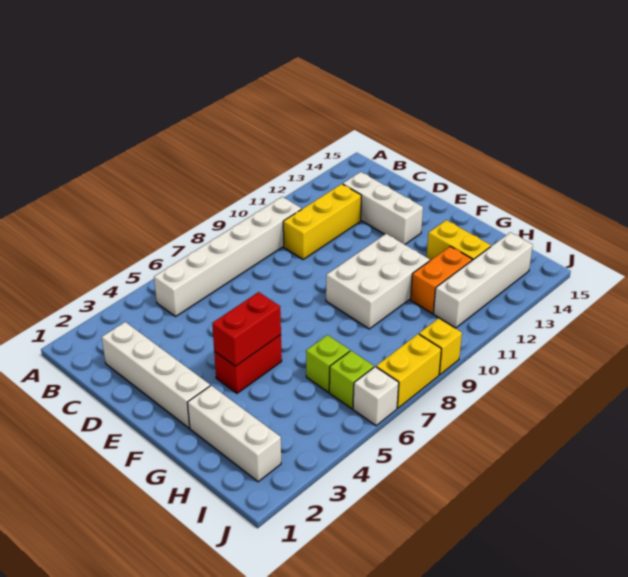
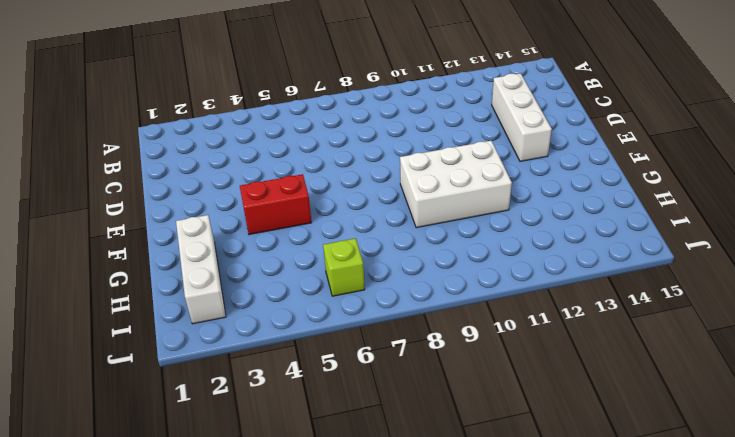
none -> white brick B5:B10 level 1
none -> white brick C2:F2 level 1
none -> yellow brick C10:C12 level 1

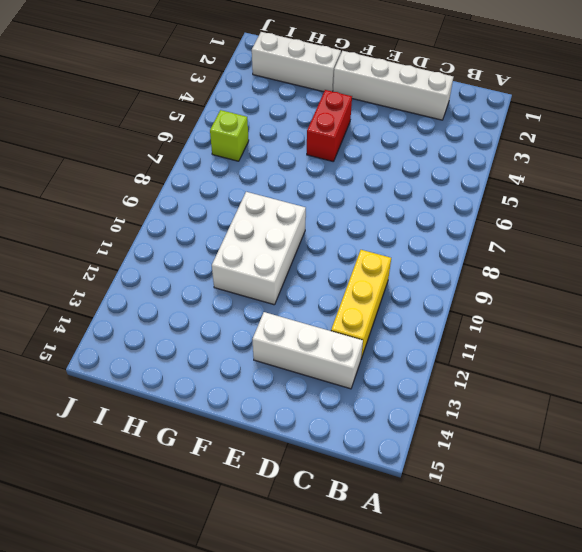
none -> white brick B5:B10 level 1
none -> yellow brick G13:H13 level 1
none -> lime brick H6 level 1

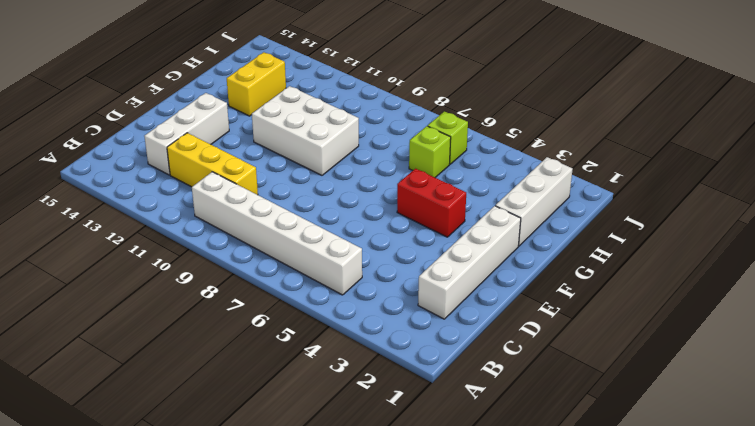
none -> orange brick H11:H12 level 1
none -> white brick I11:I14 level 1
none -> white brick J6 level 1

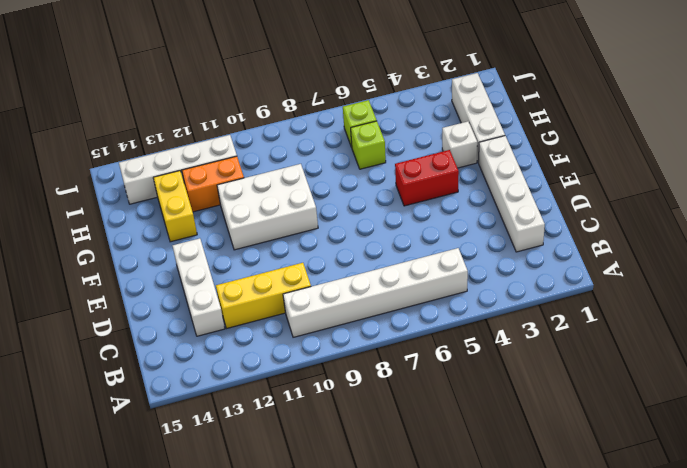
white brick G3 level 1 -> white brick J6 level 1
none -> yellow brick J7:J8 level 1
none -> yellow brick J9 level 1
none -> red brick F4:F5 level 2

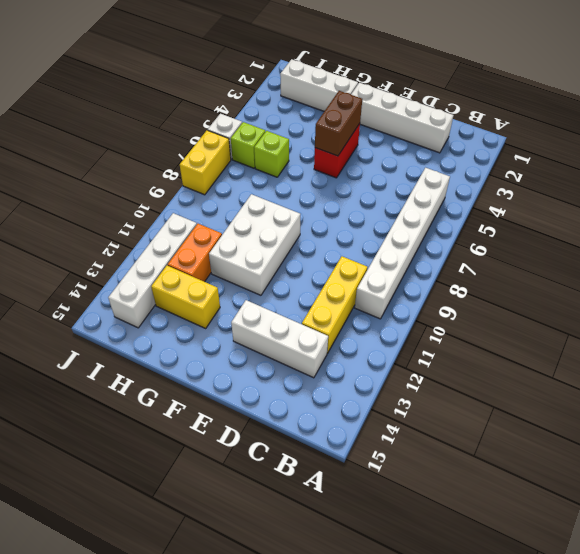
brown brick F4:F5 level 2 -> red brick F4:F5 level 2
none -> yellow brick J9 level 1

